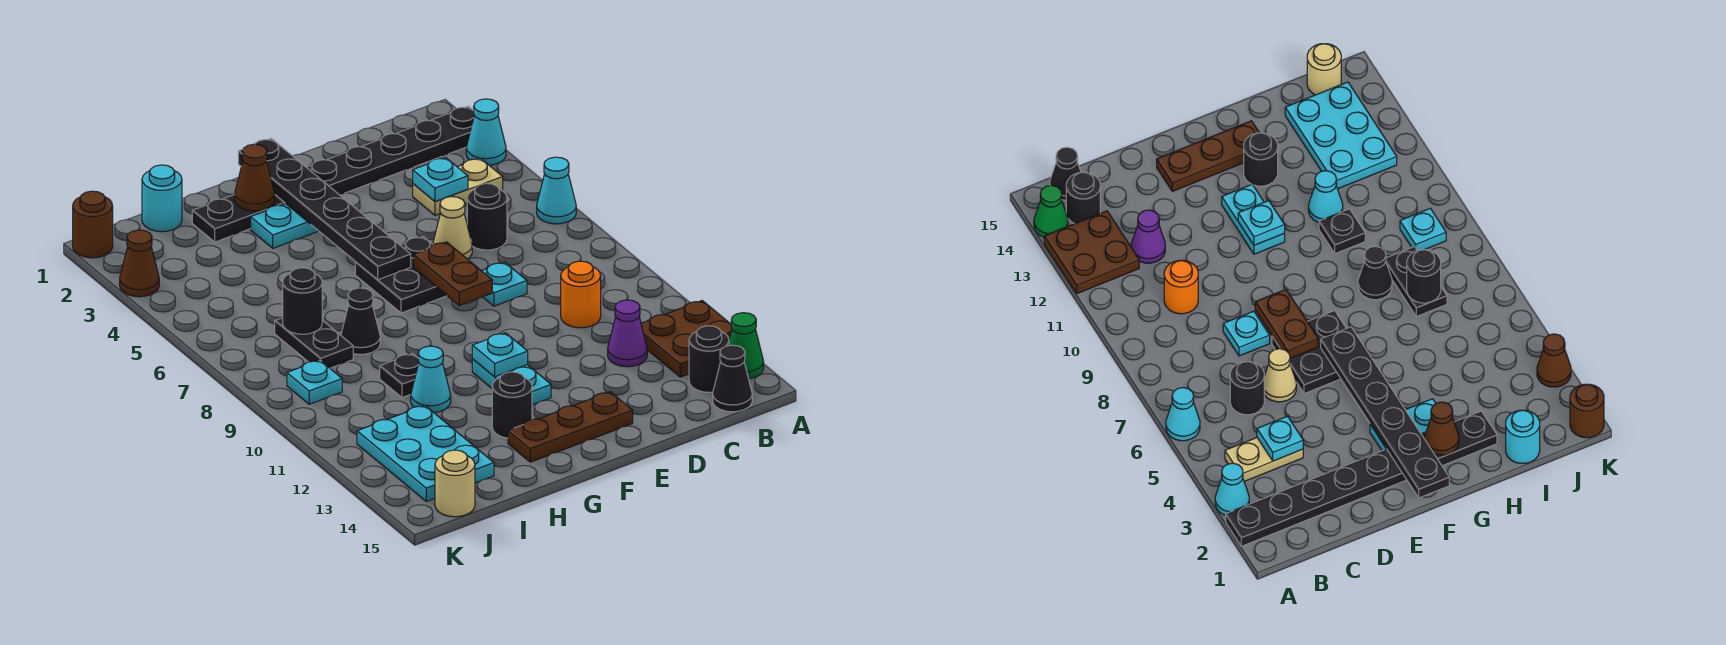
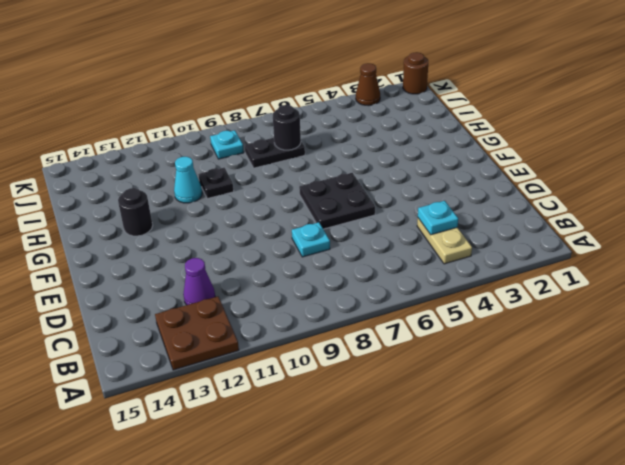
none -> black plate A2:H2 level 1
none -> cyan cone A3 level 1
none -> cyan cone A6 level 1
none -> green cone A14 level 1

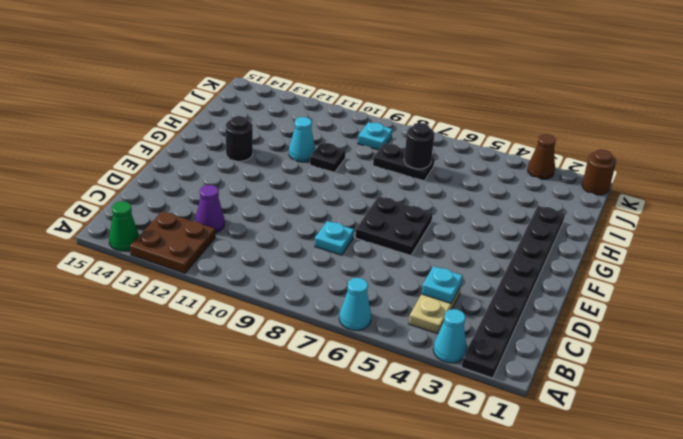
none -> black round brick B14 level 1
none -> black cone B15 level 1
none -> black round brick C6 level 1
none -> orange round brick C10 level 1

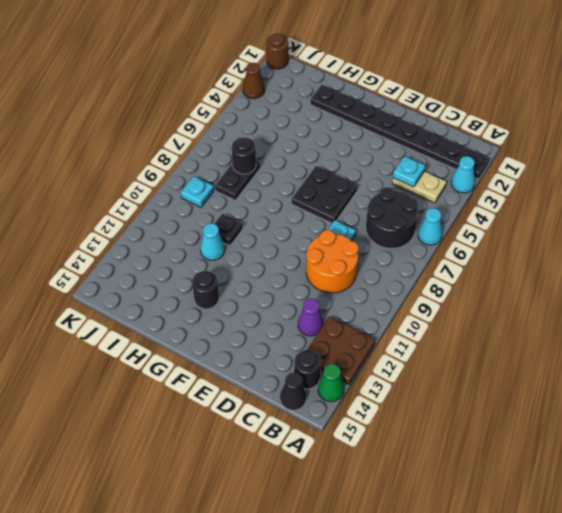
black round brick B6:C7 level 1 -> black round brick C6 level 1
orange round brick C9:D10 level 1 -> orange round brick C10 level 1
none -> tan cone D6 level 1
none -> brown plate E14:G14 level 1
none -> cyan plate F3:G3 level 1
none -> cyan plate F11:F12 level 1

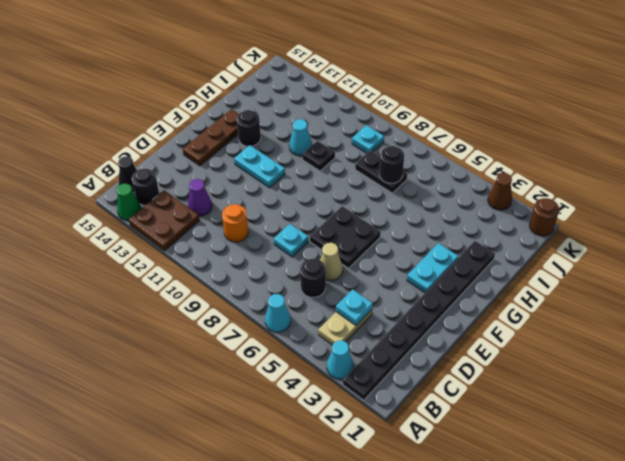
none -> black cone H8 level 1
none -> cyan round brick I1 level 1
none -> cyan plate I12:J14 level 1
none -> tan round brick J15 level 1

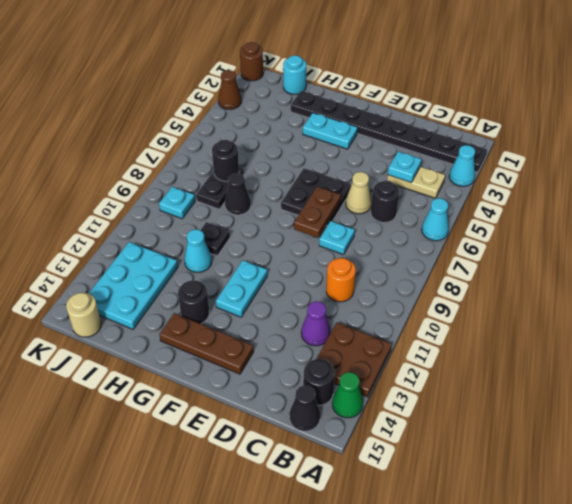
none -> black plate F1:F6 level 2
none -> cyan plate F11 level 2
none -> brown cone G2 level 2

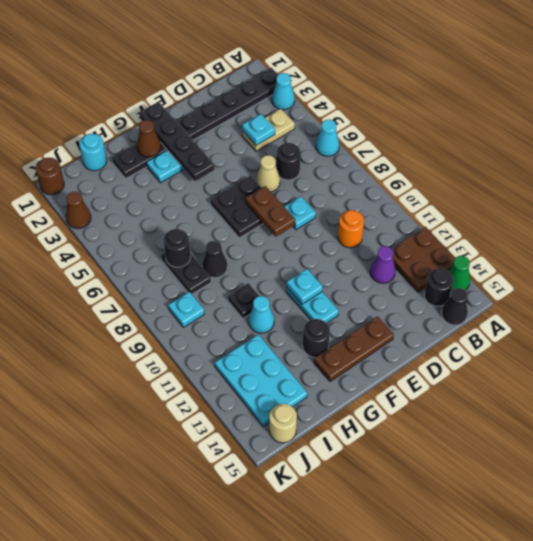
black plate F1:F4 level 2 -> black plate F1:F6 level 2

